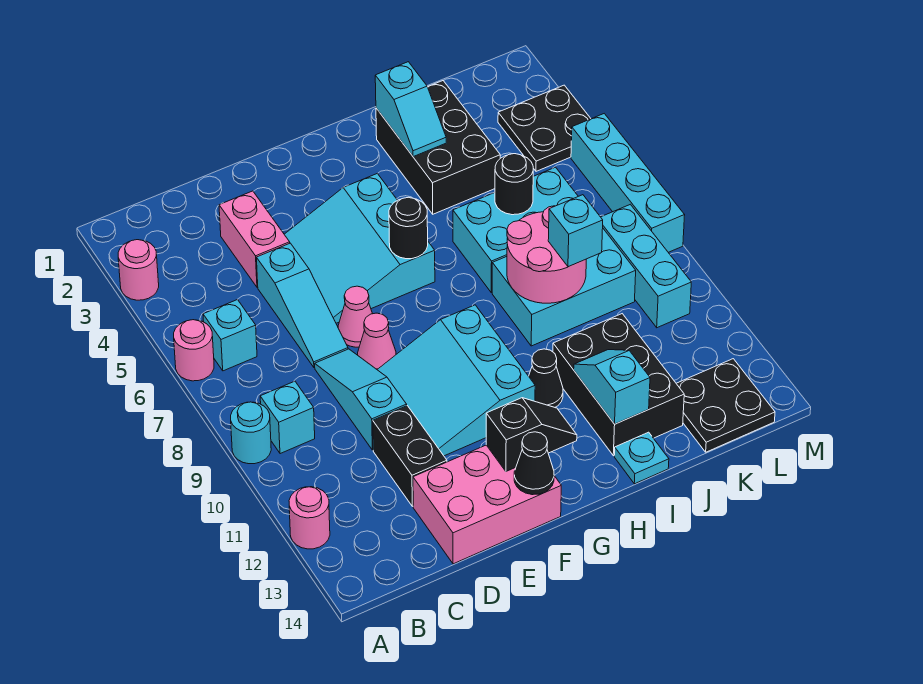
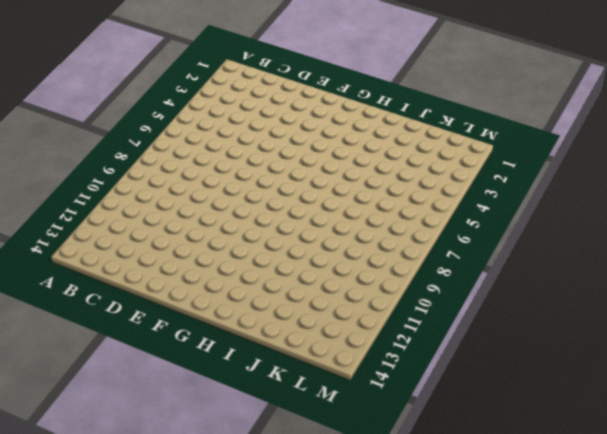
none -> pink round brick A3 level 1
none -> pink round brick A6 level 1
none -> cyan round brick A9 level 1
none -> pink round brick A12 level 1

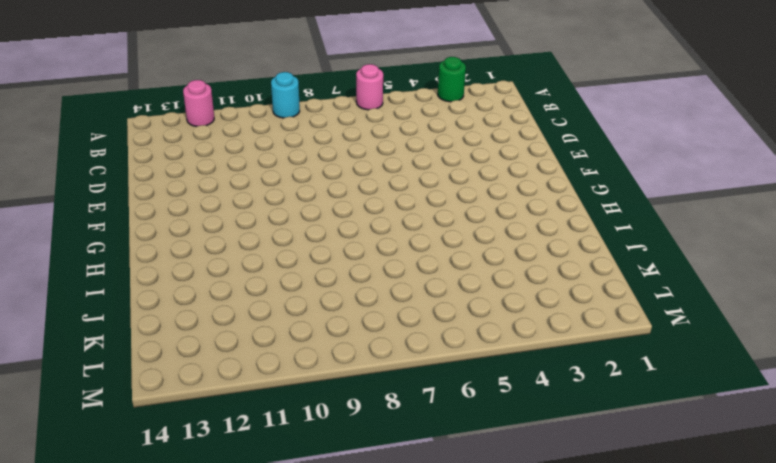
green round brick A3 level 1 -> pink round brick A3 level 1
none -> cyan brick B6 level 1
none -> cyan brick B9 level 1
none -> pink brick D3:D4 level 1
none -> cyan slope D5:D7 level 1 top 5

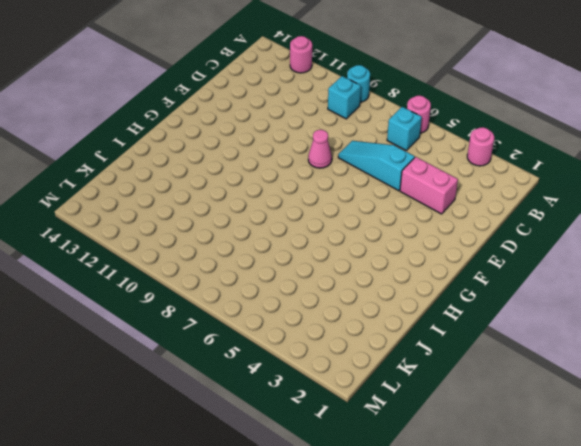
none -> cyan slope D8:D10 level 1 top 10
none -> black brick D11:D12 level 1
none -> pink brick D13:F14 level 1
none -> cyan slope E4:G6 level 1 top G

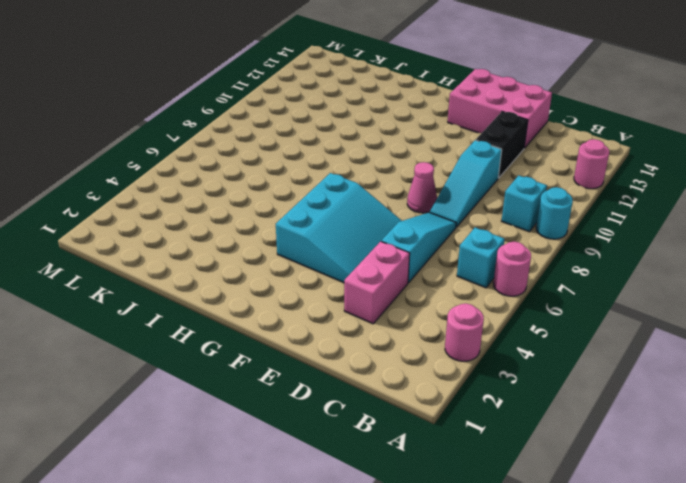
none -> pink cone E7 level 1
none -> cyan slope E9:G11 level 1 top G
none -> black cone H11 level 1
none -> black brick I2:J4 level 1

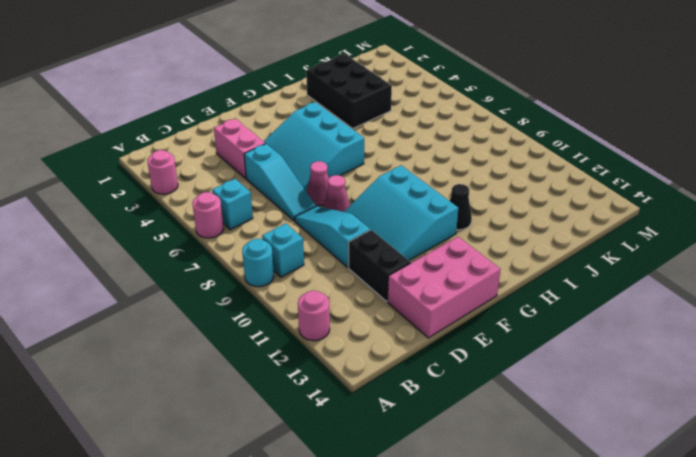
none -> cyan brick I6:K7 level 1
none -> cyan brick I8:K9 level 1
none -> black brick I11:J13 level 1
none -> cyan plate I14 level 1

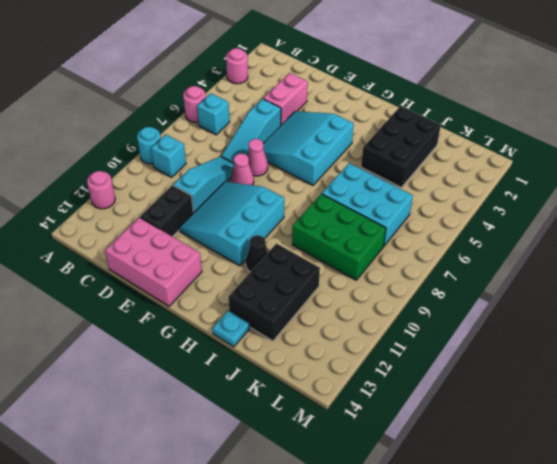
green brick I8:K9 level 1 -> cyan brick I8:K9 level 1
none -> black plate K13:L14 level 1
none -> black plate L3:M4 level 1
none -> cyan brick L8:L10 level 1
none -> cyan brick M5:M8 level 1

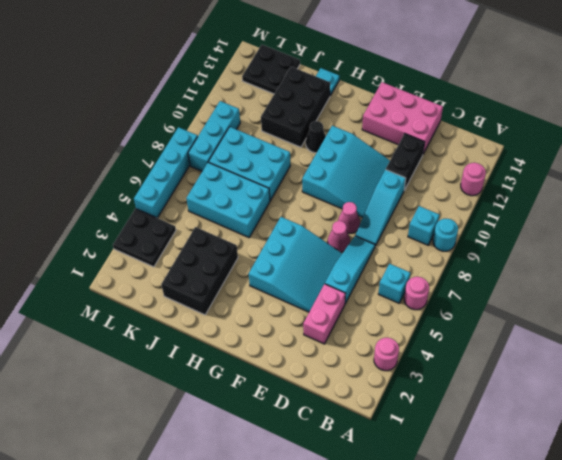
none -> black slope F13:G13 level 2 top F
none -> black cone F14 level 2
none -> black round brick G6 level 2
none -> cyan slope I2:I3 level 2 top 2

